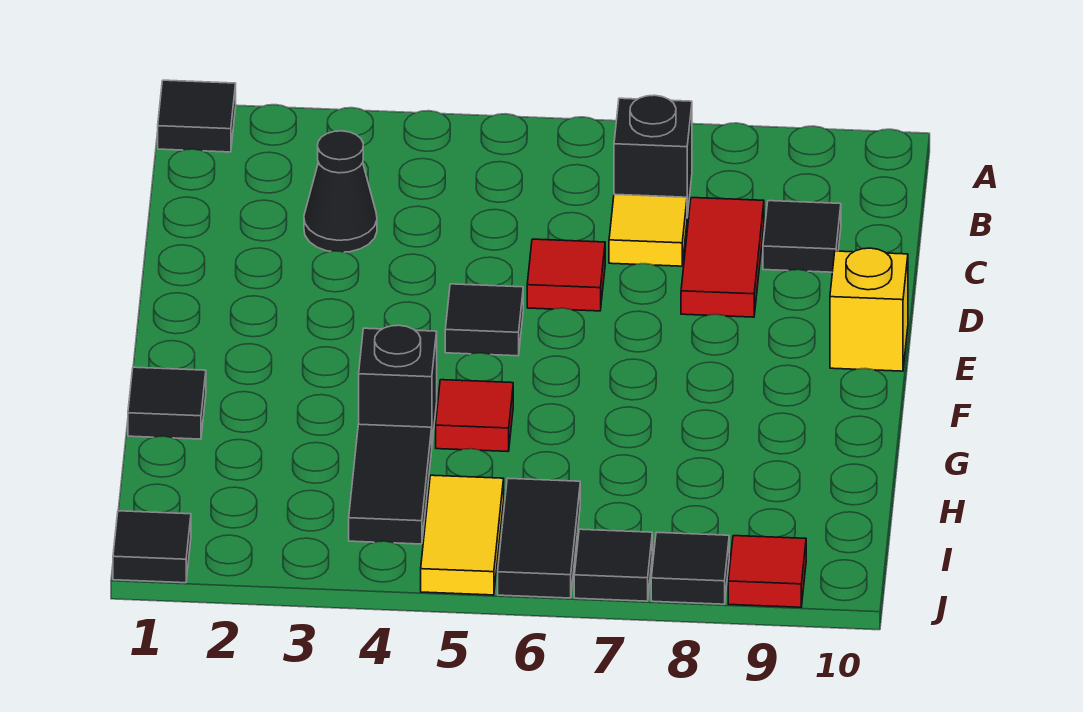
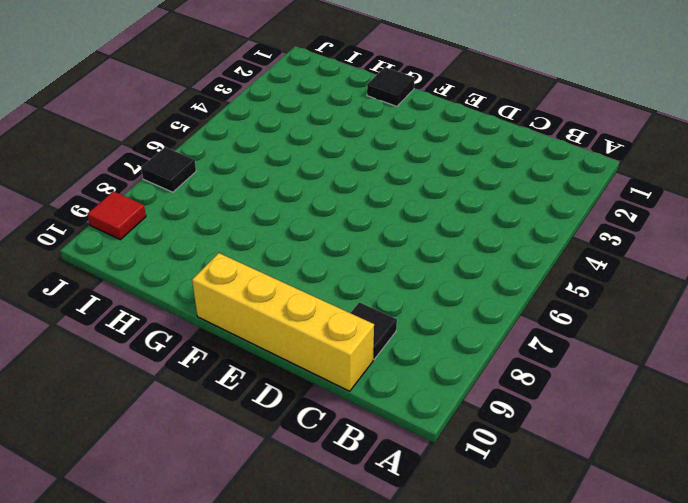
yellow brick C10:F10 level 1 -> yellow brick E10 level 1
none -> black tile A1 level 1
none -> black brick B7 level 1
none -> black cone C3 level 1

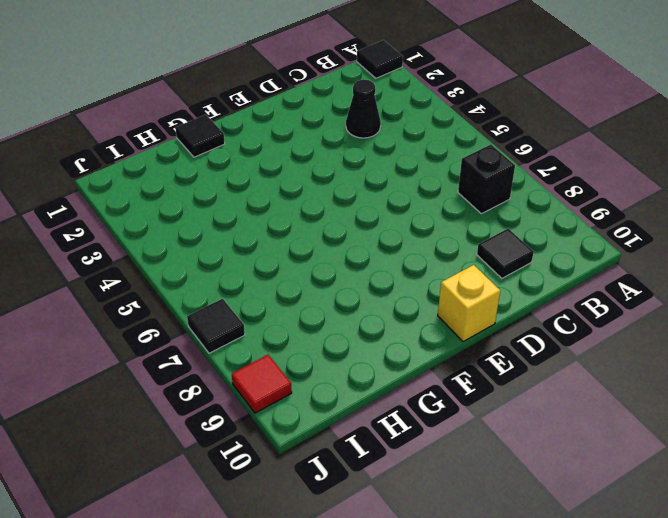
none -> yellow tile C7 level 1
none -> red tile C8:D8 level 1
none -> red tile D6 level 1

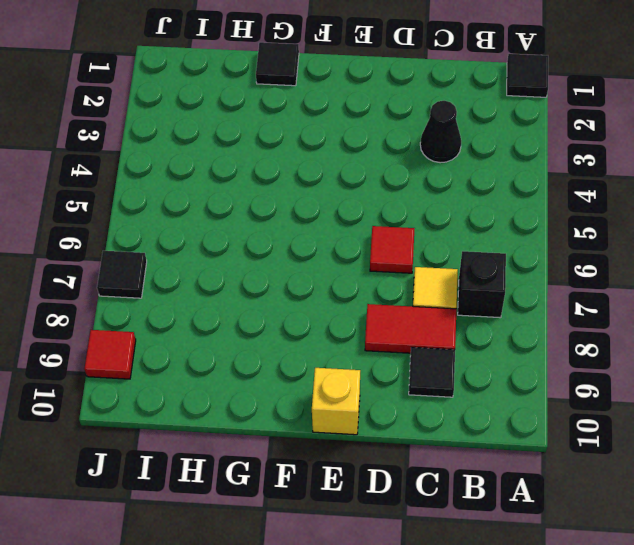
none -> black tile E5 level 1
none -> black brick G4 level 1
none -> red tile G5 level 1

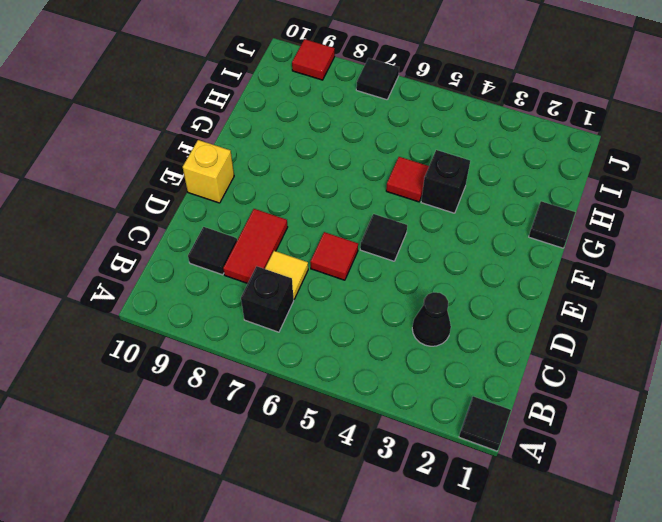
none -> black tile H4:I4 level 1
none -> yellow tile I5:J5 level 1
none -> black tile I6:J6 level 1

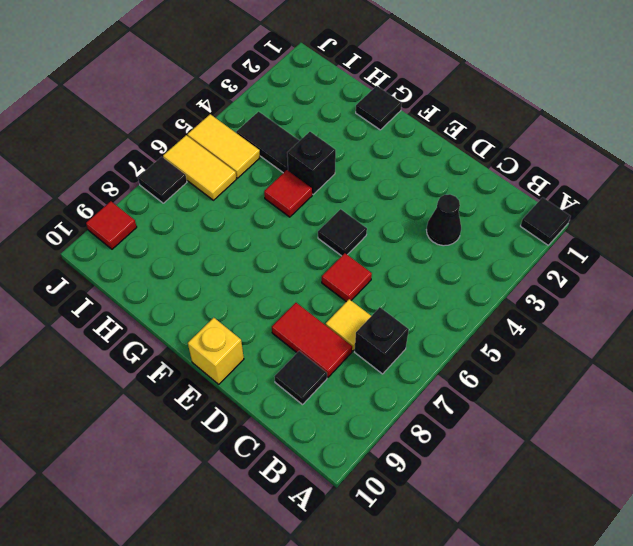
yellow tile I6:J6 level 1 -> black tile I6:J6 level 1
none -> black tile J1 level 1
none -> black tile J8 level 1

